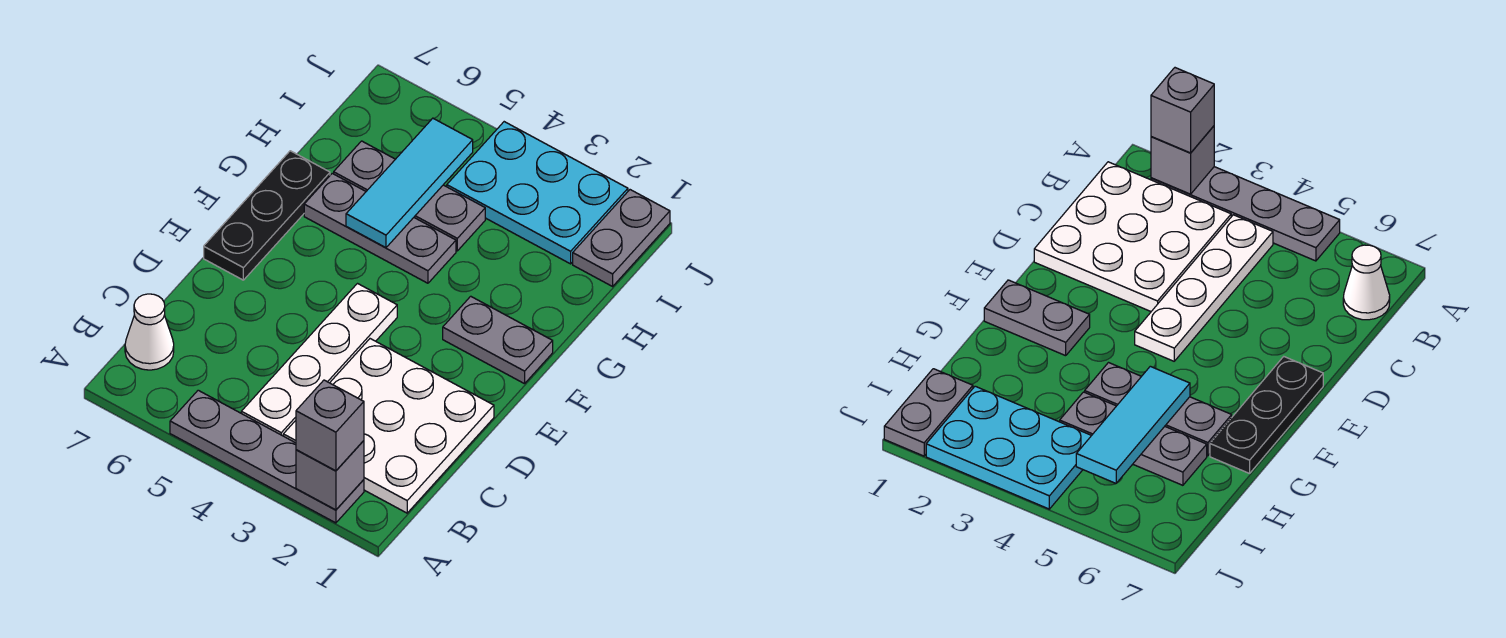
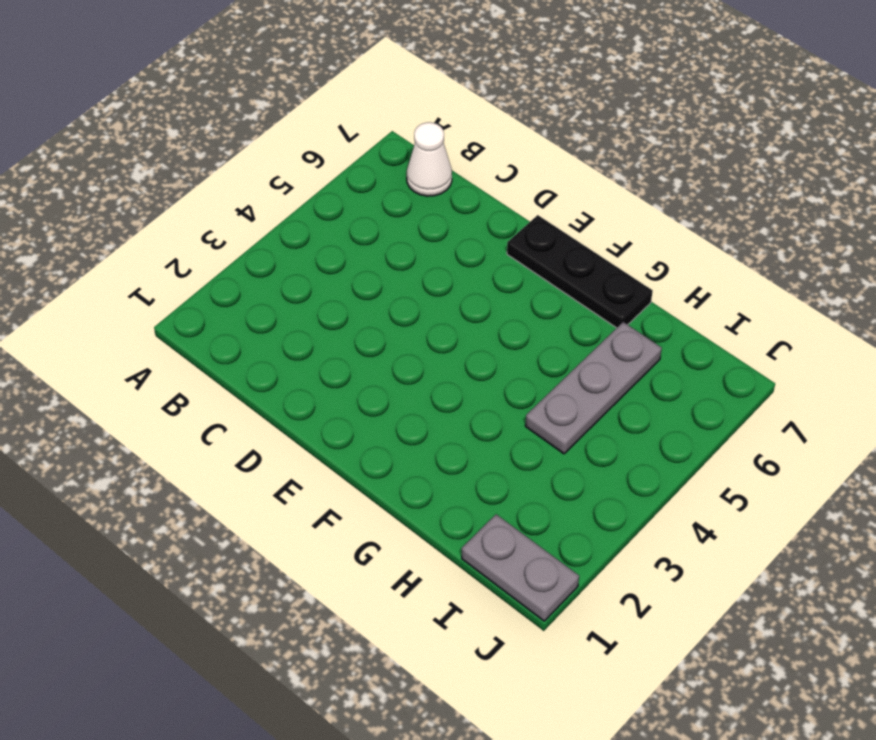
none -> grey plate A2:A5 level 1
none -> white plate B1:D3 level 1
none -> white plate B4:E4 level 1

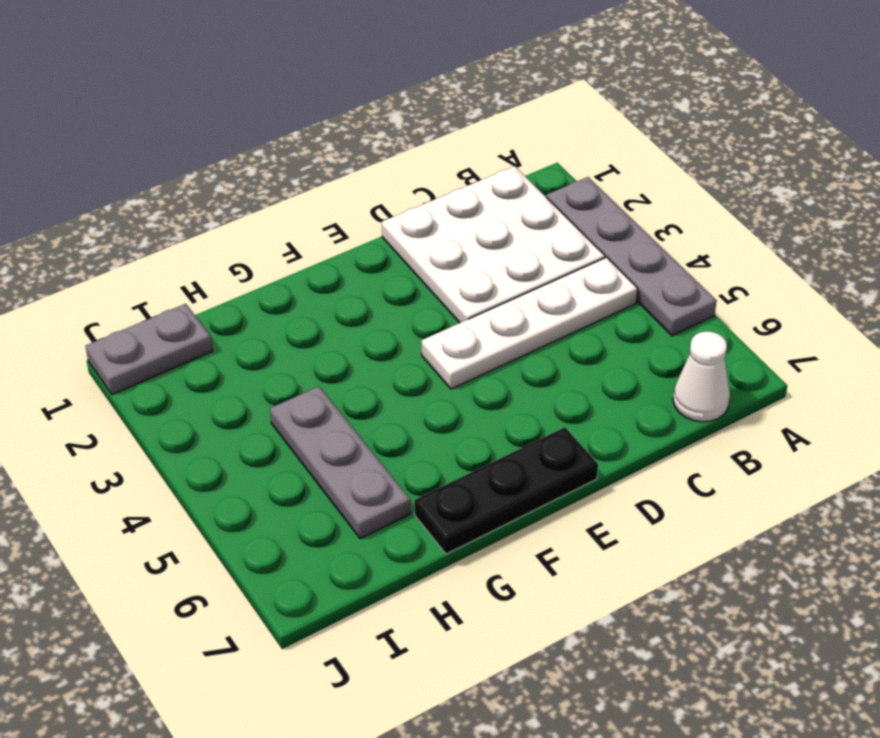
none -> grey plate F1:F2 level 1
none -> grey plate G4:G6 level 1
none -> cyan plate I2:J4 level 1

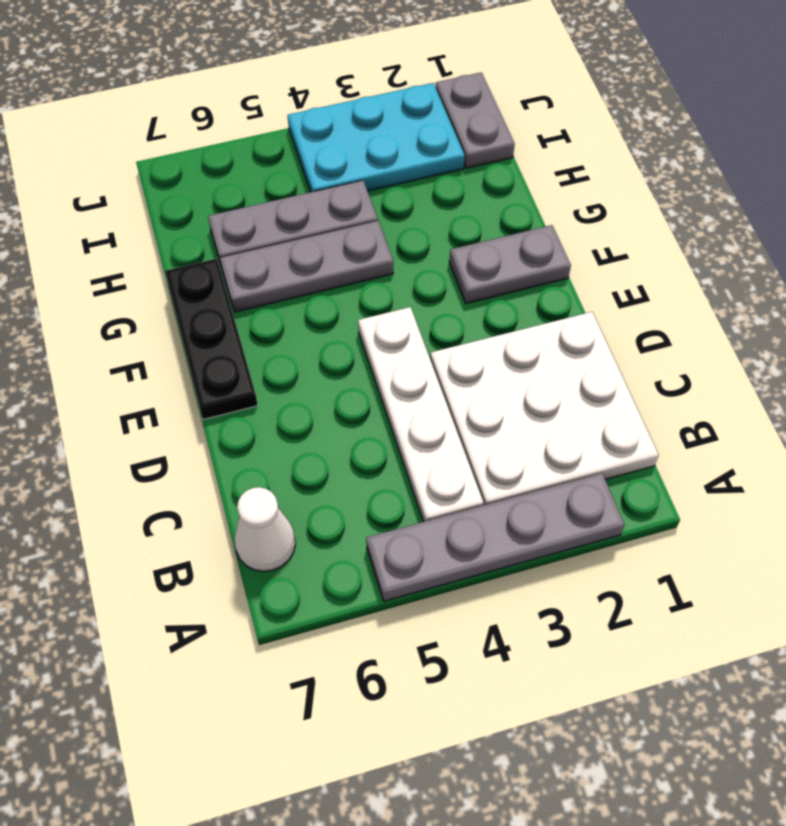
none -> grey brick A2 level 2
none -> cyan tile G5:I5 level 2
none -> grey brick A2 level 3

